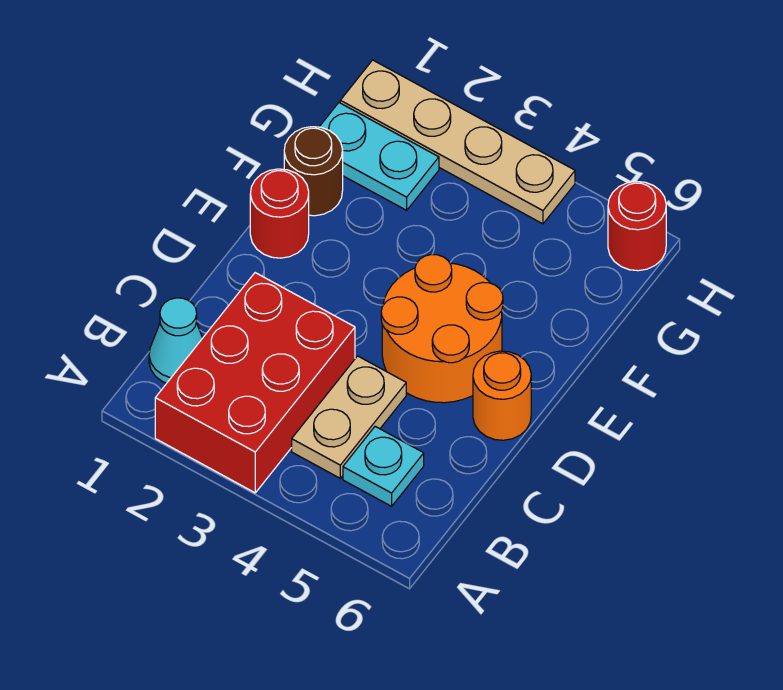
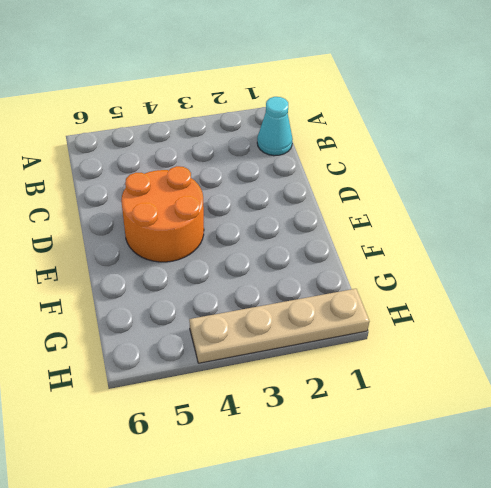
none -> red brick A2:C3 level 1
none -> tan plate B4:C4 level 1

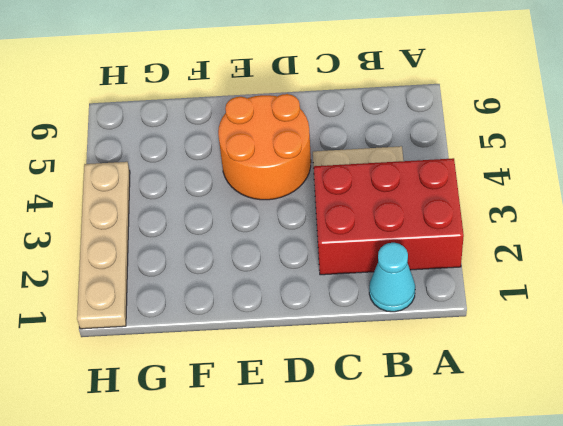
none -> cyan plate B5 level 1
none -> orange round brick D6 level 1

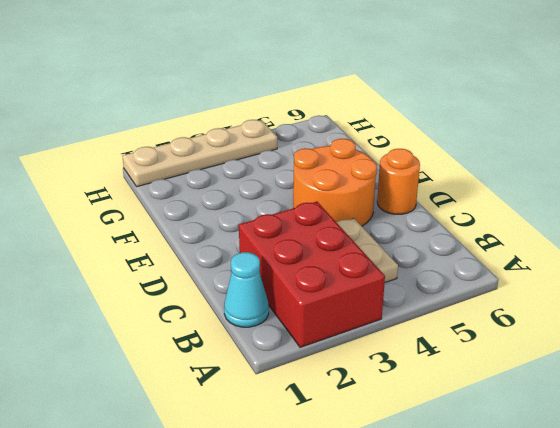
none -> cyan plate B5 level 1
none -> red round brick E1 level 1

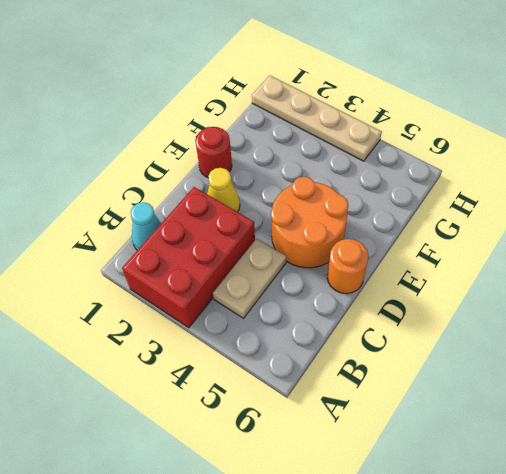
yellow cone D2 level 1 -> none
none -> cyan plate B5 level 1
none -> brown round brick F1 level 1

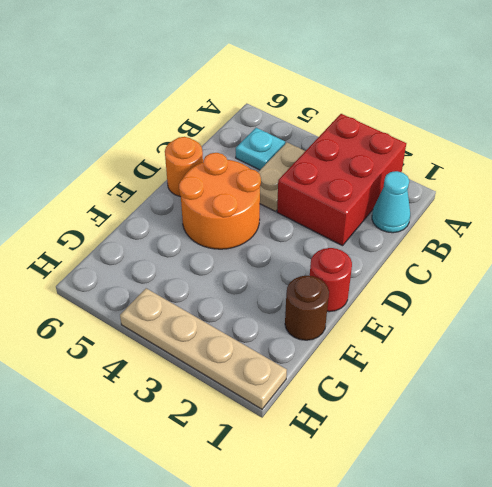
none -> cyan plate G1:G2 level 1
none -> red round brick H6 level 1

